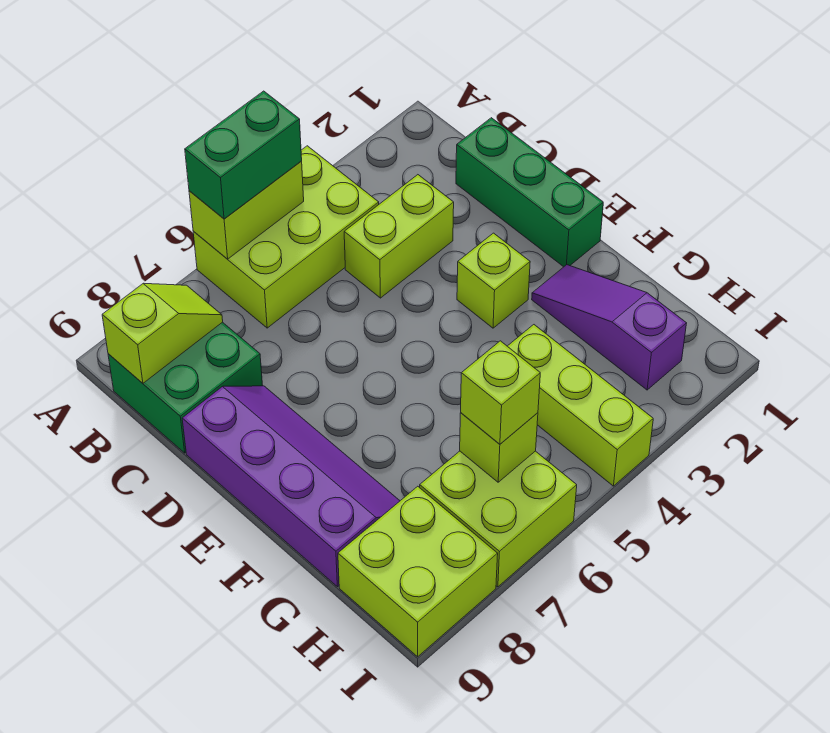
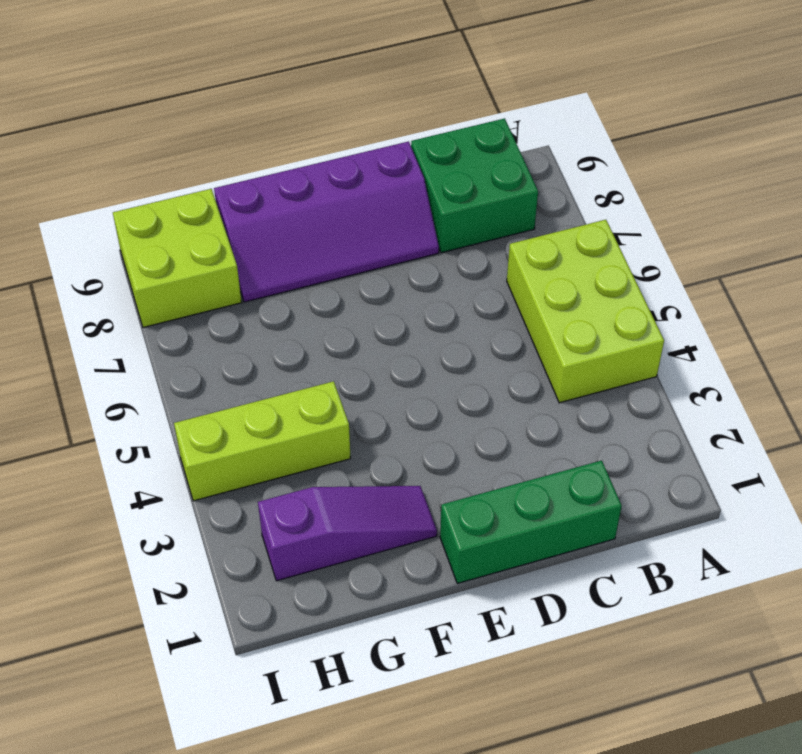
none -> lime brick C3:C4 level 1
none -> lime brick E3 level 1
none -> lime brick H6:I7 level 1

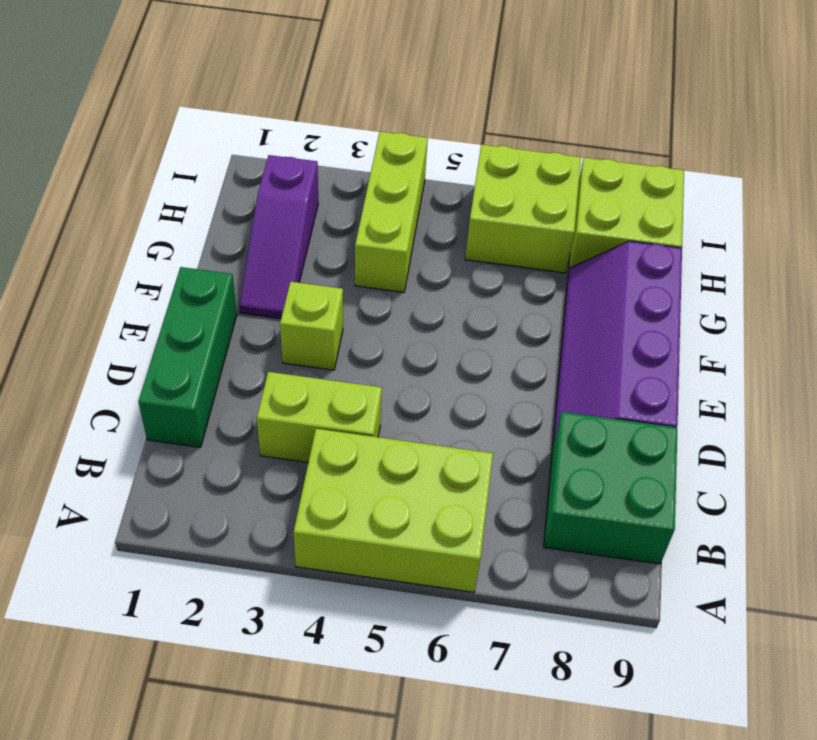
none -> lime brick A5:A6 level 2
none -> lime slope B8:B9 level 2 top 9
none -> lime brick H6 level 2

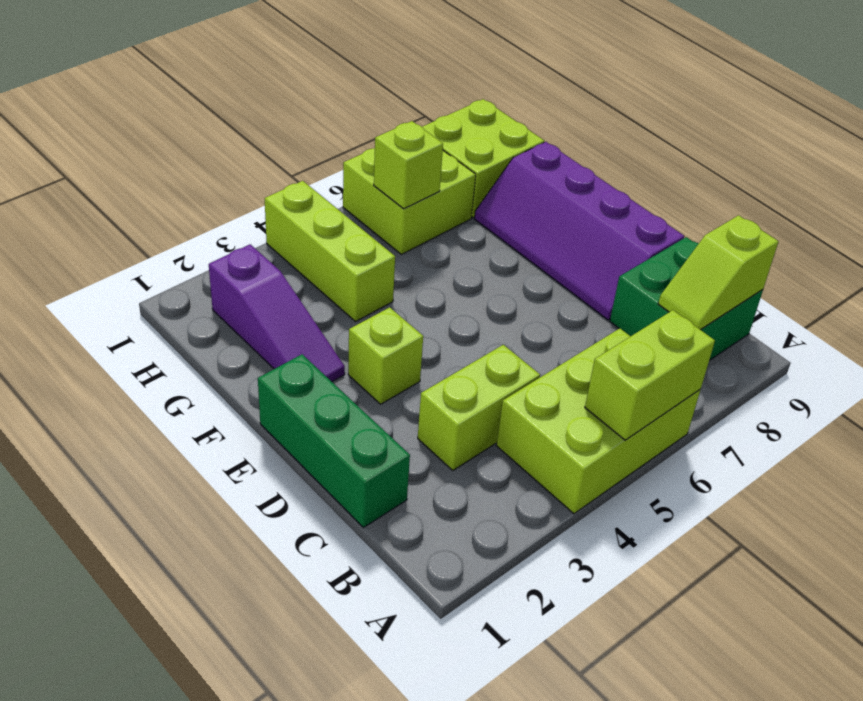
none -> green brick A5:A6 level 3
none -> lime brick H6 level 3

